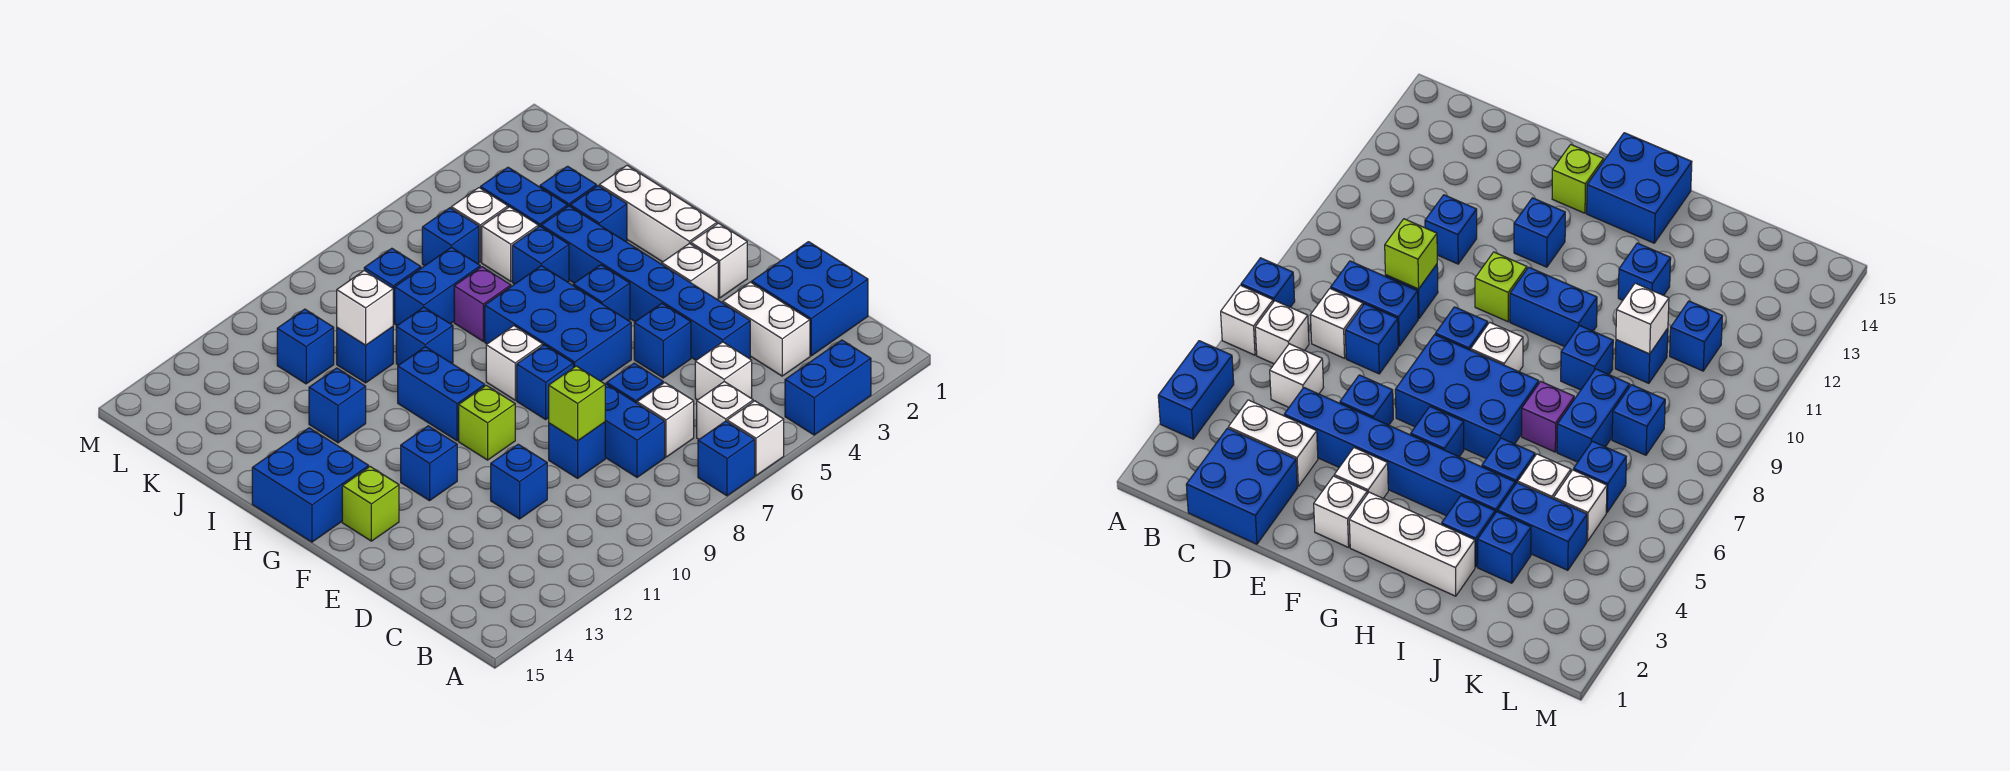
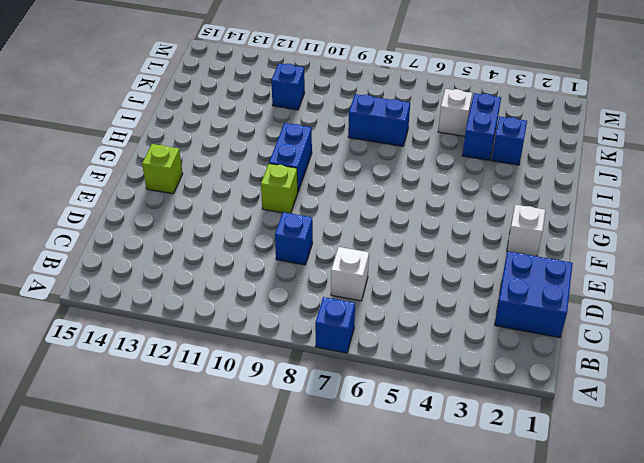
none -> blue brick A3:A4 level 1
none -> white brick A6 level 1
none -> white brick B6 level 1
none -> white brick C3:D3 level 1

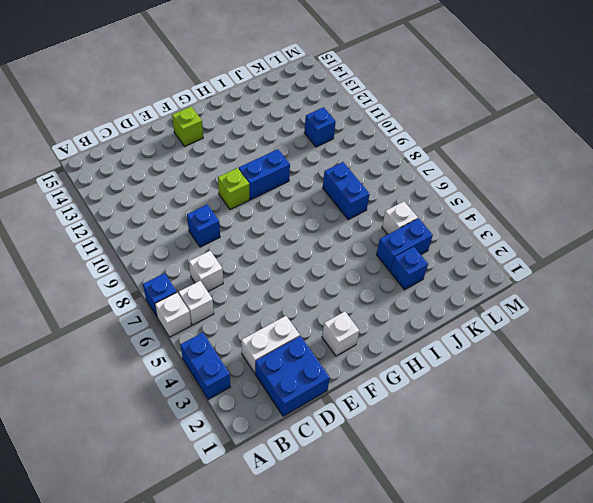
none -> white brick C5 level 1
none -> blue brick C8:D8 level 1
none -> blue brick D4:I4 level 1
none -> blue brick D7 level 1

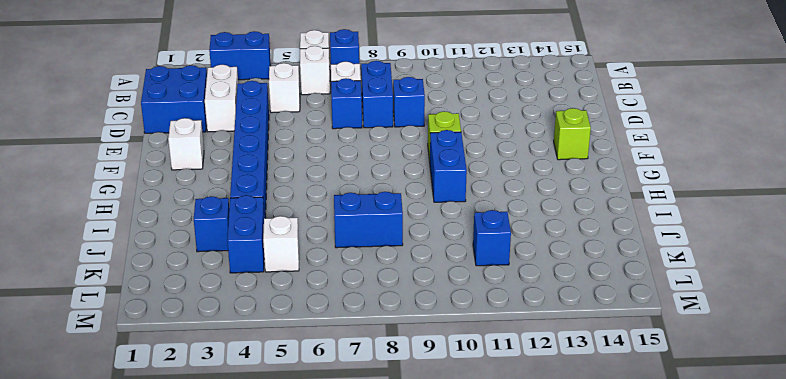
none -> blue brick D11 level 1
none -> blue brick E5 level 1
none -> white brick F3 level 1
none -> blue brick F6:H7 level 1

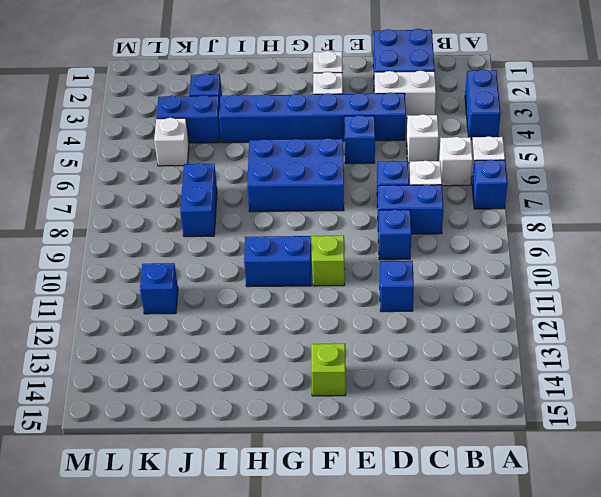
none -> blue brick F8 level 1
none -> blue brick F12 level 1
none -> white brick G2:I2 level 1
none -> blue brick G5 level 1

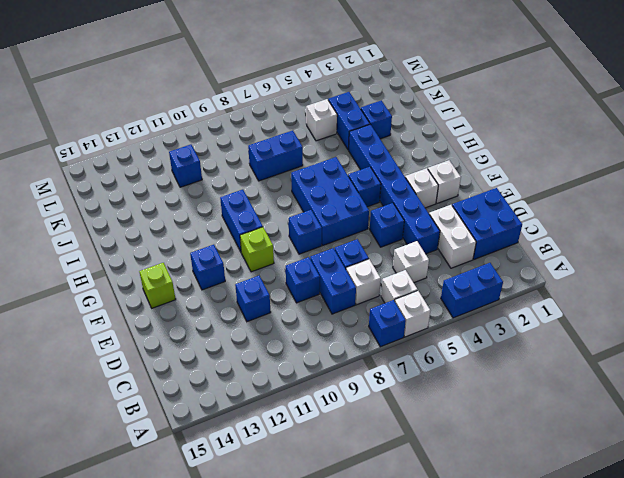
none -> white brick G2:I2 level 1
none -> white brick G8 level 1
none -> blue brick G14:H15 level 1
none -> blue brick I3 level 1

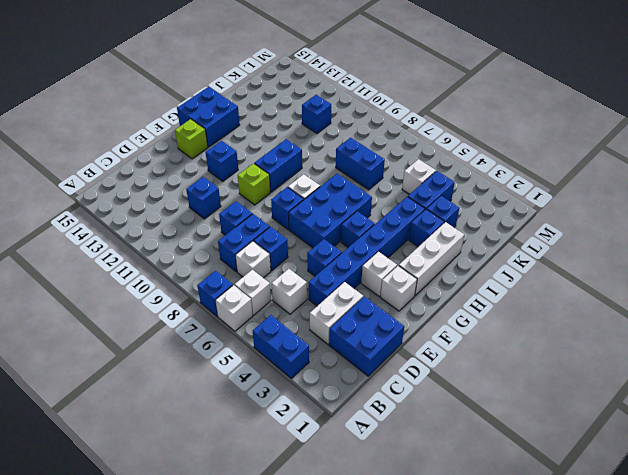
none -> blue brick I5 level 1
none -> purple brick I7 level 1
none -> blue brick I9 level 1
none -> blue brick I12 level 1

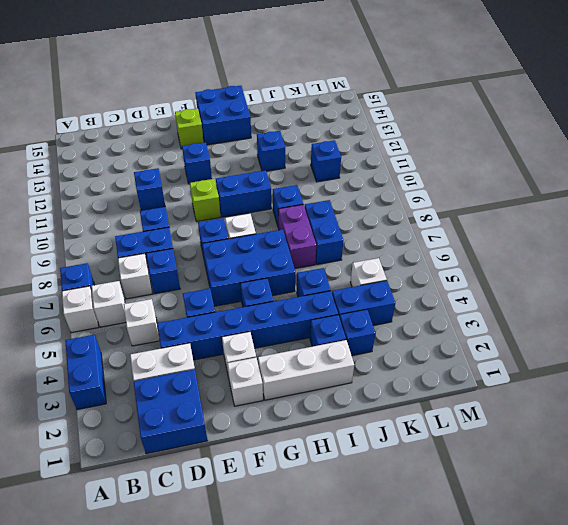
purple brick I7:I8 level 1 -> purple brick I7 level 1
none -> white brick J5 level 1
none -> blue brick J10 level 1
none -> blue brick K6 level 1
none -> blue brick K8 level 1

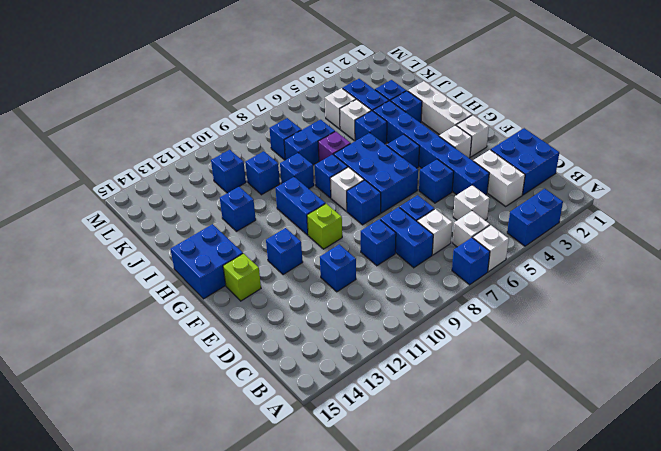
blue brick H8 level 1 -> blue brick K6 level 1
none -> lime brick D9 level 2
none -> white brick J10 level 2

